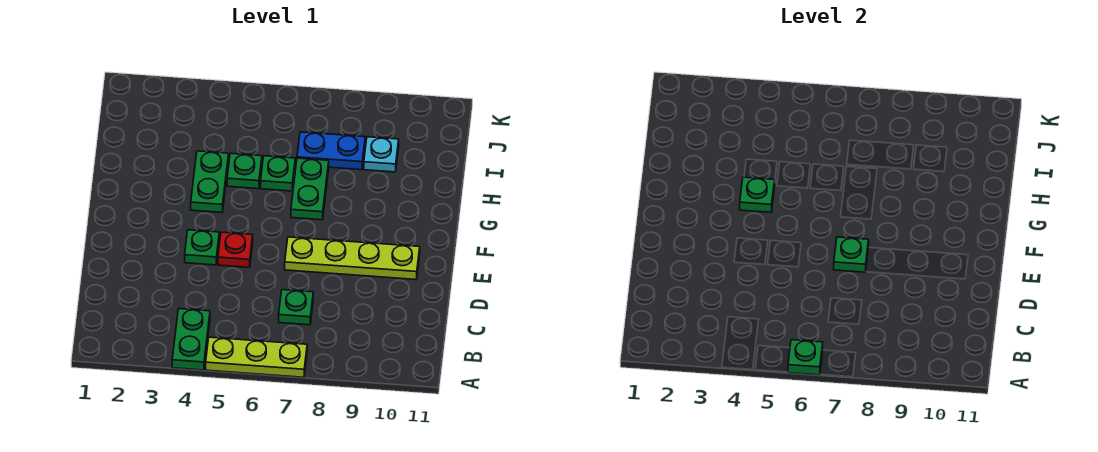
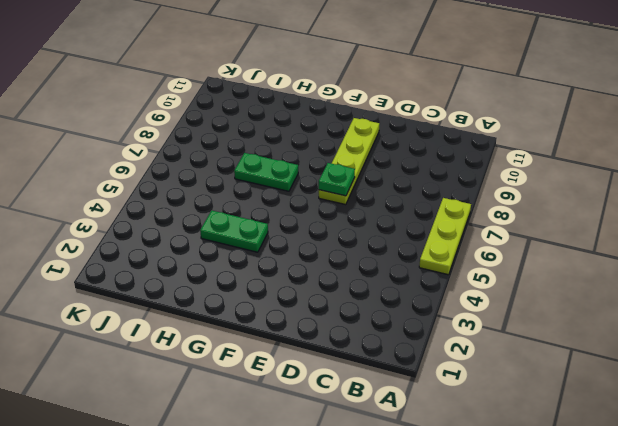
none -> green plate A4:B4 level 1
none -> green plate C7 level 1
none -> green plate E4 level 1

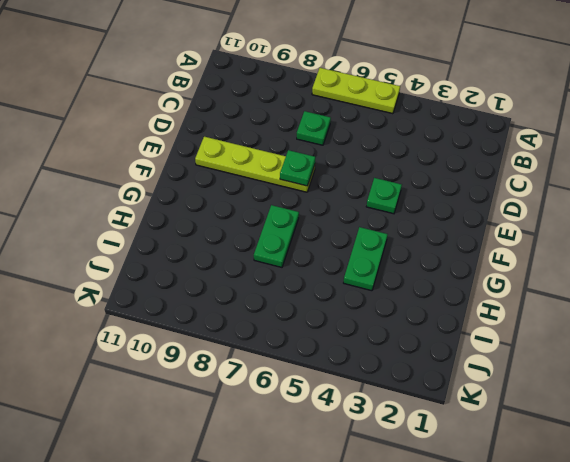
none -> green plate A4:B4 level 1
none -> red plate E5 level 1
none -> green plate H5 level 1

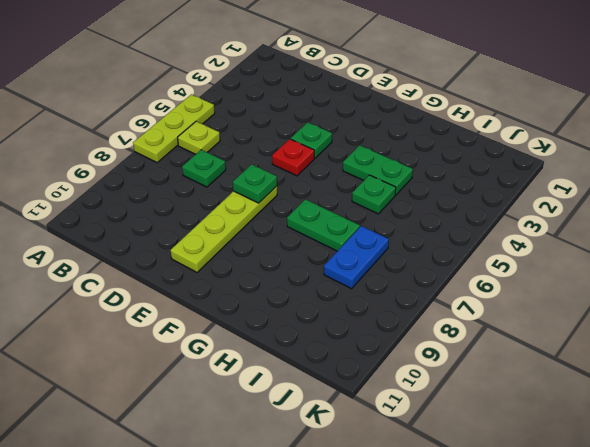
lime plate B6 level 1 -> none
none -> green plate A4:B4 level 1
none -> green plate H6 level 1
none -> cyan plate I9 level 1

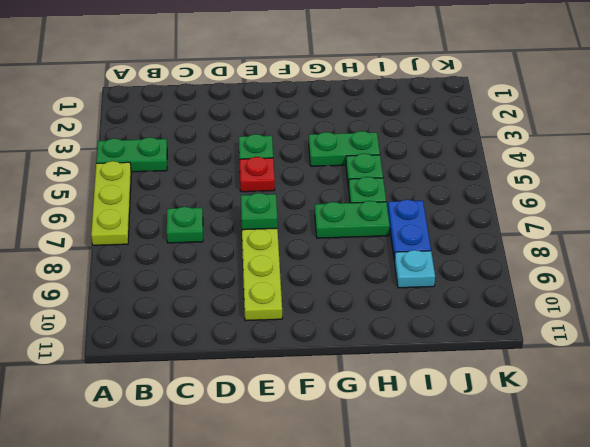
none -> green plate A6 level 2
none -> green plate G4 level 2

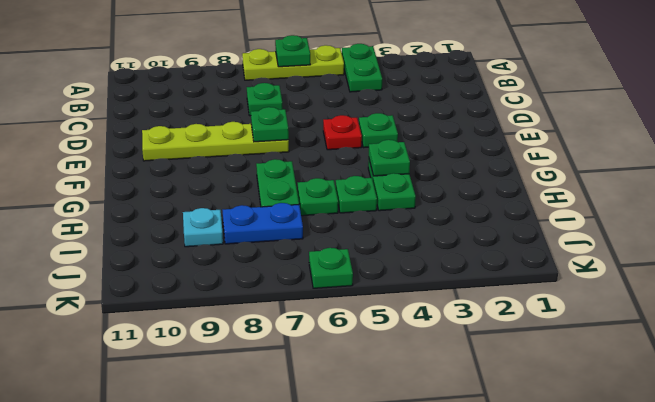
green plate K6 level 1 -> none

